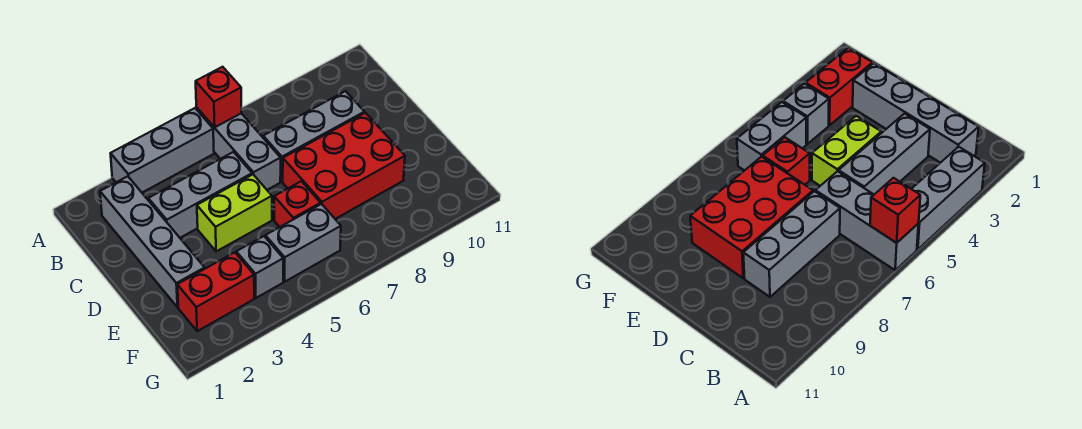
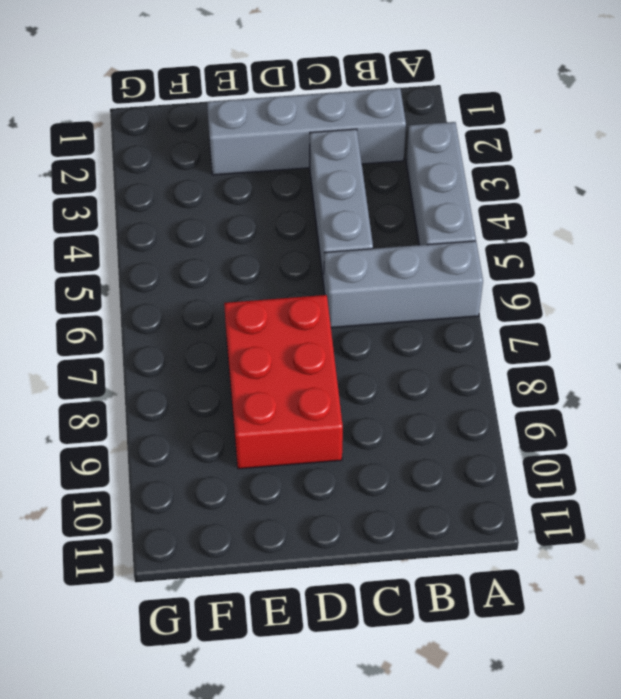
none -> grey brick C7:C9 level 1
none -> lime brick D4:D5 level 1
none -> red brick E6 level 1

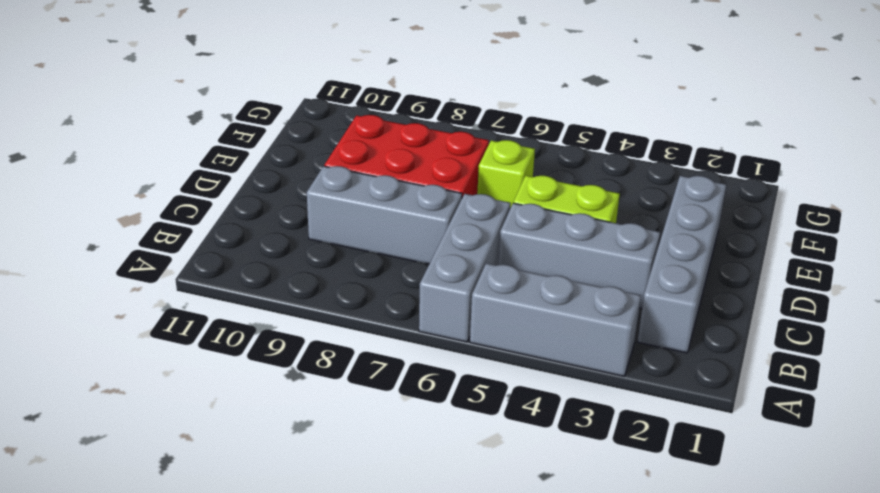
lime brick E6 level 1 -> red brick E6 level 1
none -> red brick F2:F3 level 1
none -> grey brick F4 level 1
none -> grey brick F5:F6 level 1

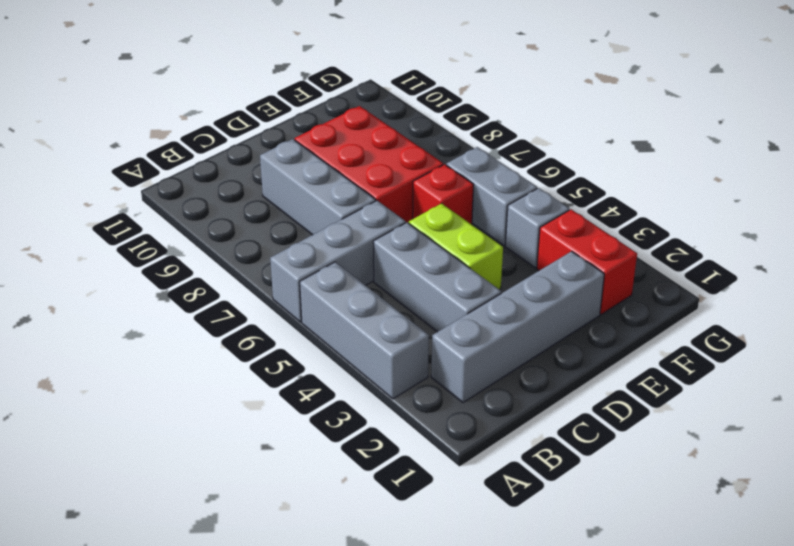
none -> red brick A6 level 2

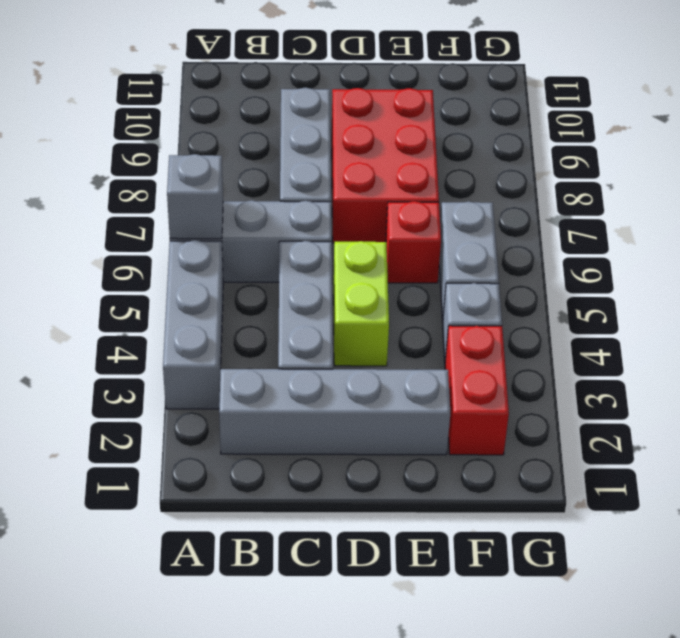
grey brick A6 level 2 -> red brick A6 level 2

